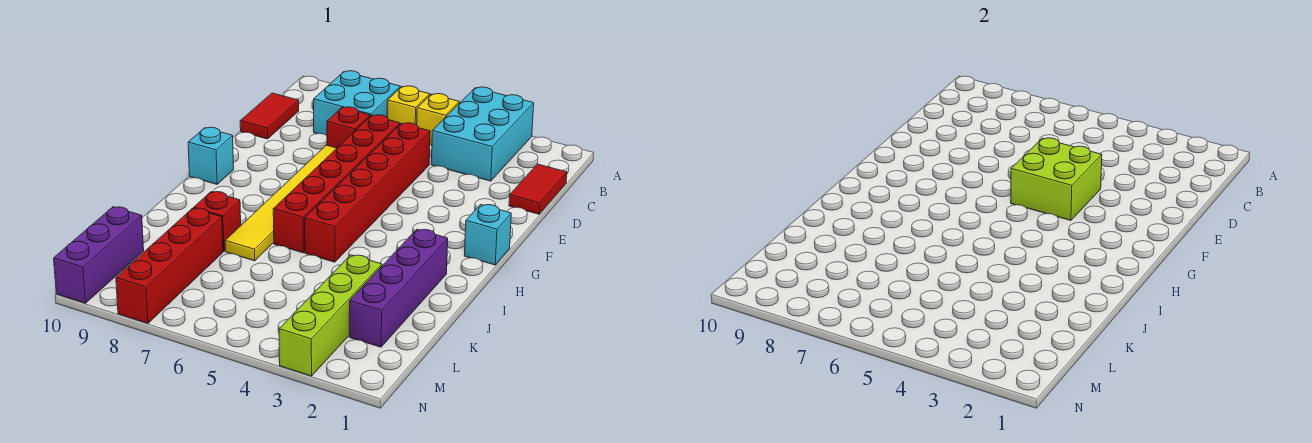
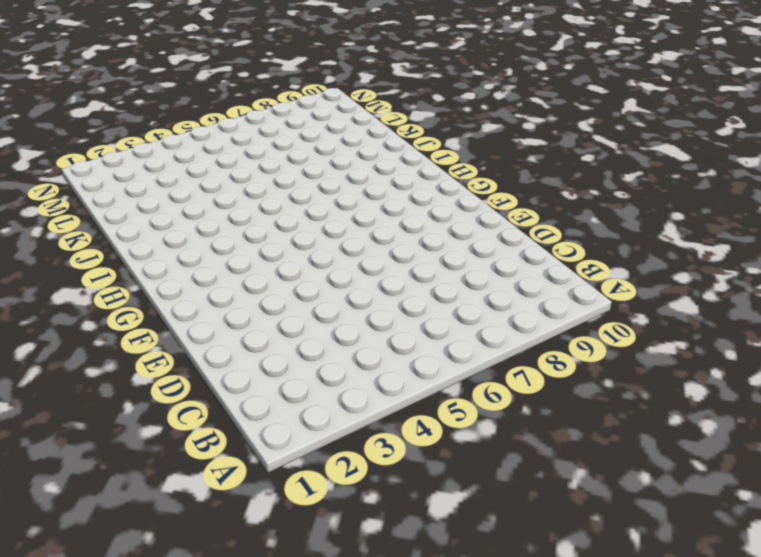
none -> cyan brick A3:C4 level 1
none -> yellow brick B5 level 1
none -> yellow brick B6 level 1

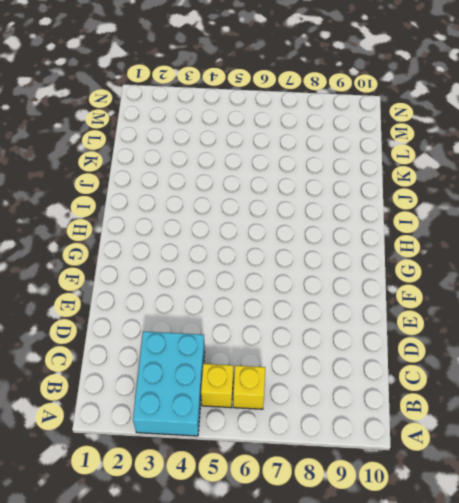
none -> cyan brick B7:C8 level 1
none -> red tile C1:D1 level 1
none -> red tile C10:D10 level 1

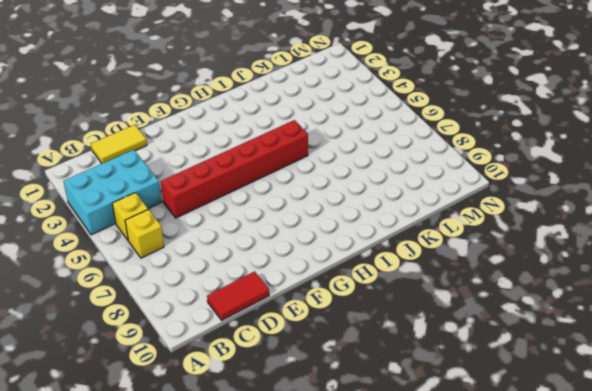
yellow tile C1:D1 level 1 -> red tile C1:D1 level 1
none -> cyan brick B7:C8 level 1
none -> red brick D6:I6 level 1
none -> red brick D7 level 1

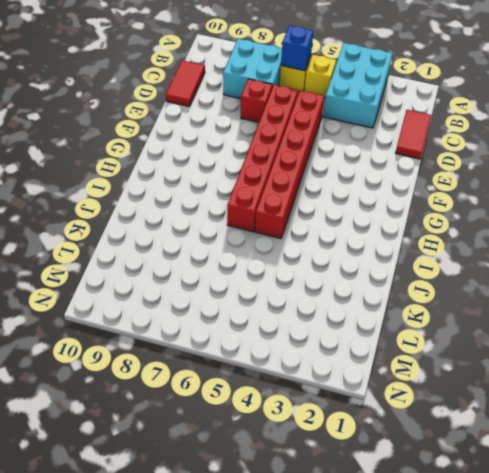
blue brick B6 level 2 -> none
none -> yellow tile E7:J7 level 1
none -> cyan brick G1 level 1
none -> cyan brick G10 level 1

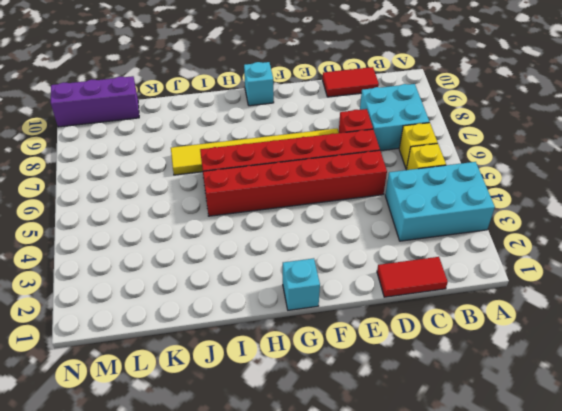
none -> purple brick I2:L2 level 1
none -> red brick J8 level 1
none -> lime brick K3:N3 level 1

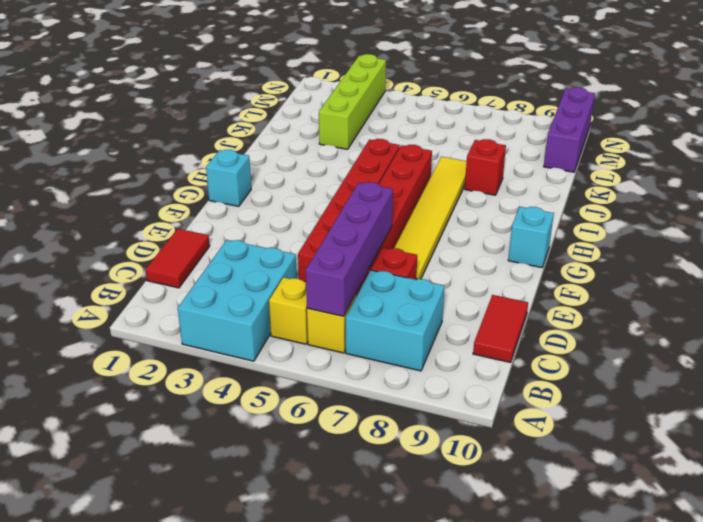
purple brick B6:E6 level 2 -> purple brick I2:L2 level 1
none -> red brick K8:N8 level 1
none -> lime brick E4:F5 level 2

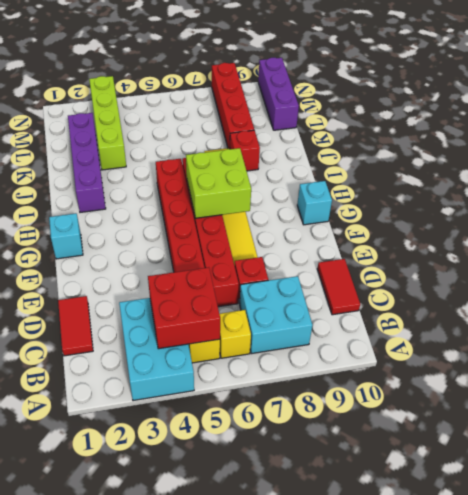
red brick B4:C5 level 2 -> none
lime brick G6:H7 level 2 -> lime brick E4:F5 level 2

